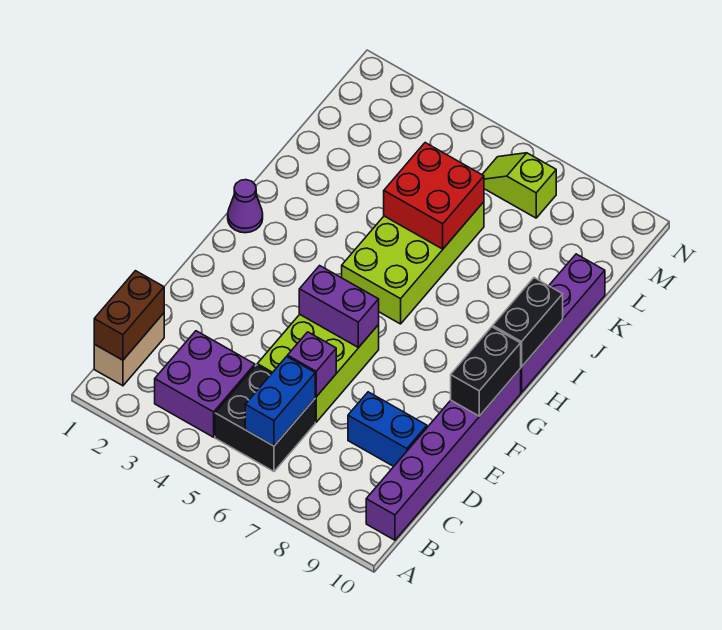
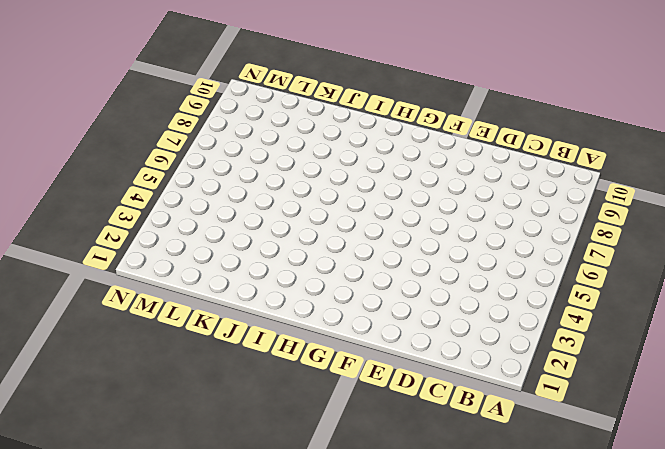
none -> tan brick B1:C1 level 1
none -> purple brick B3:C4 level 1
none -> black brick B5:C6 level 1

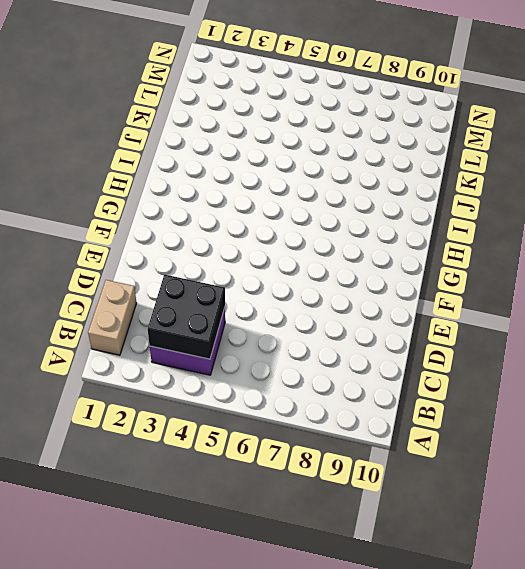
black brick B3:C4 level 2 -> black brick B5:C6 level 1
none -> purple brick B10:G10 level 1
none -> lime brick D5:F6 level 1
none -> blue brick D8:D9 level 1

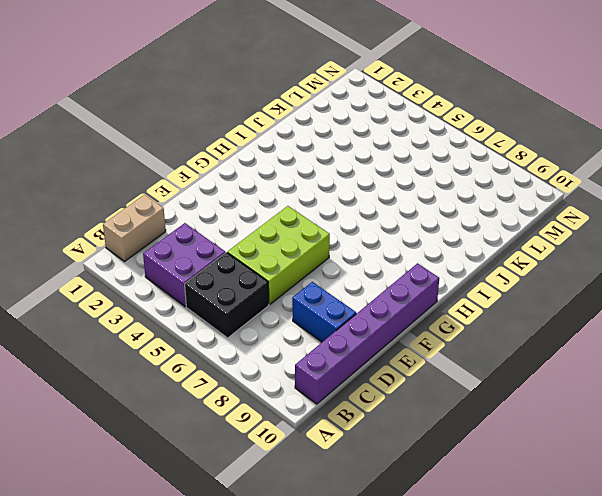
none -> purple cone H1 level 1
none -> lime brick H5:K6 level 1
none -> purple brick H10:K10 level 1

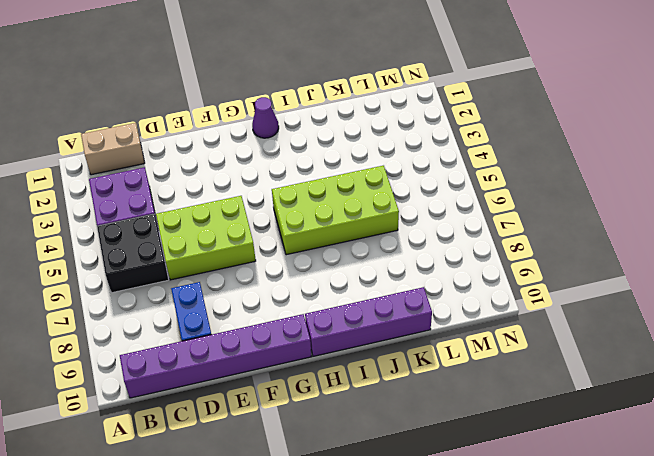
none -> lime slope M6:M7 level 1 top 7
none -> brown brick B1:C1 level 2
none -> blue brick B6:C6 level 2

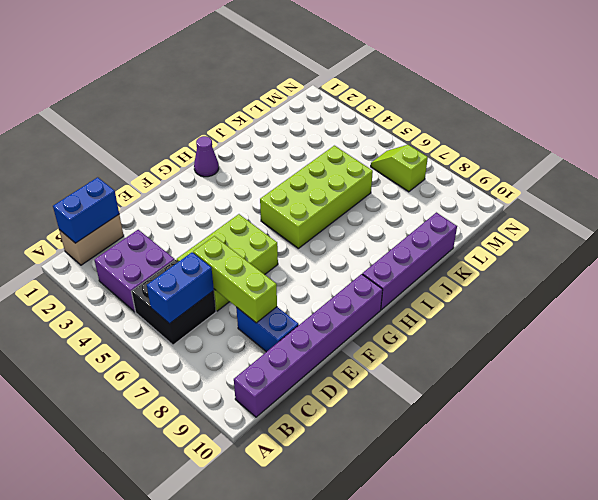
blue brick B1:C1 level 2 -> brown brick B1:C1 level 2
lime brick D6:D8 level 2 -> purple brick D6 level 2
none -> purple brick F5:F6 level 2
none -> black brick F10:G10 level 2
none -> black brick H10:I10 level 2

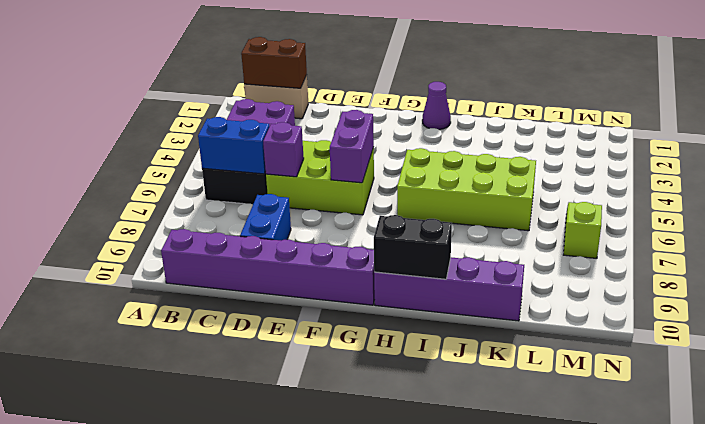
none -> black brick F10:G10 level 2
none -> red brick J5:K6 level 2

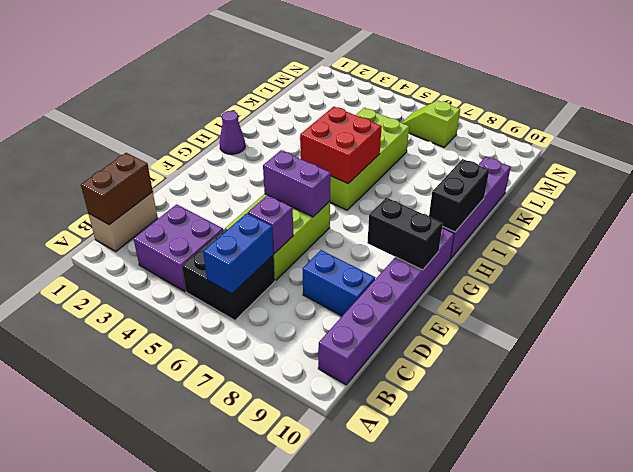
black brick F9:F10 level 2 -> black brick F10:G10 level 2
red brick H5:I6 level 2 -> red brick J5:K6 level 2

